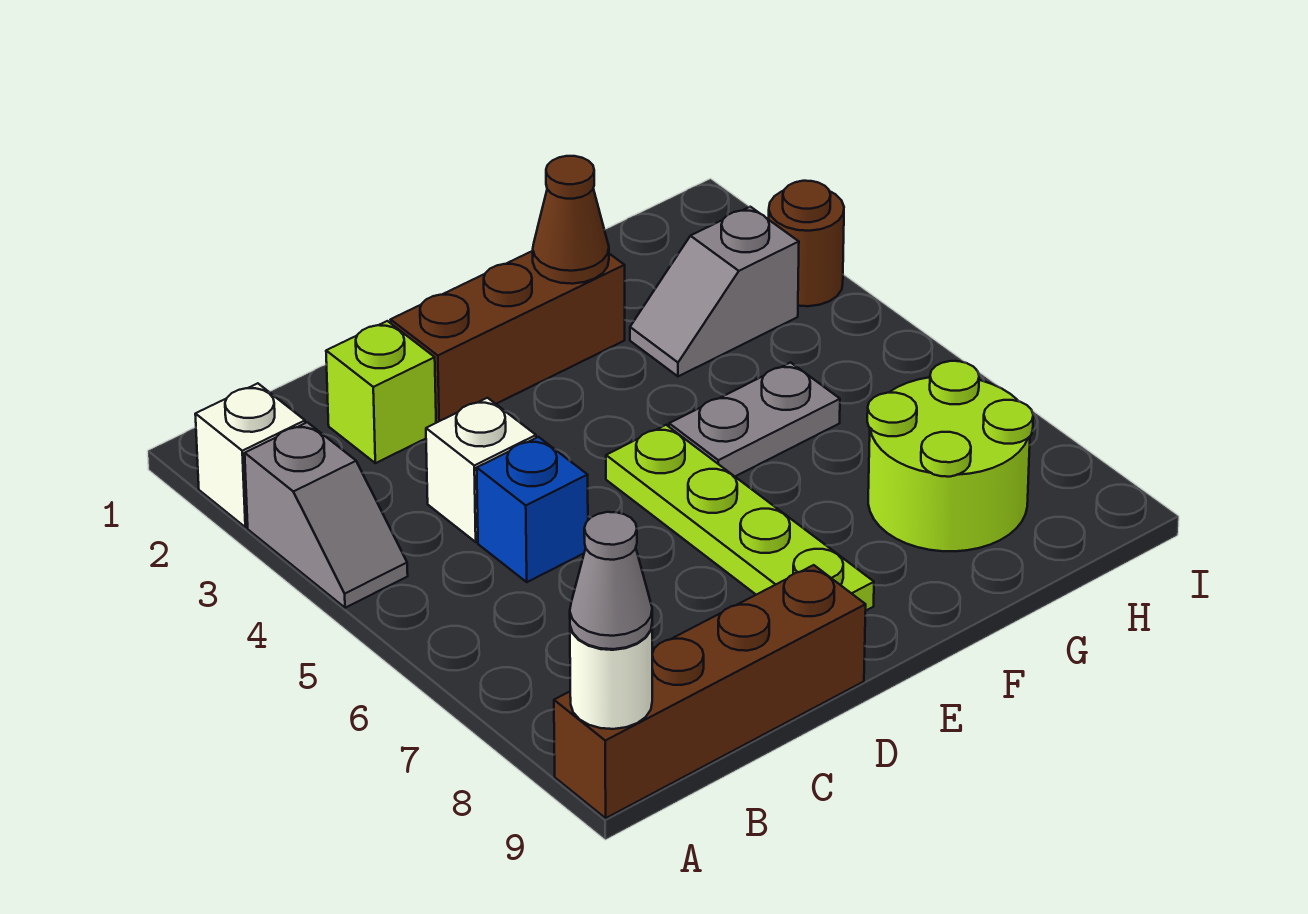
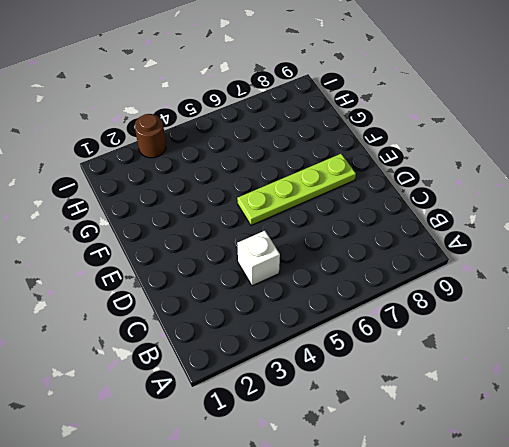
none -> white brick A2 level 1
none -> grey slope A3:A4 level 1 top 3
none -> brown brick A9:D9 level 1

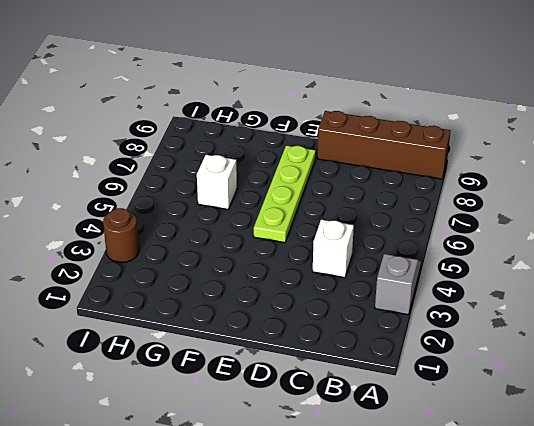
white brick G6 level 1 -> white brick A2 level 1
none -> lime brick C2 level 1
none -> blue brick C5 level 1
none -> brown brick D2:F2 level 1

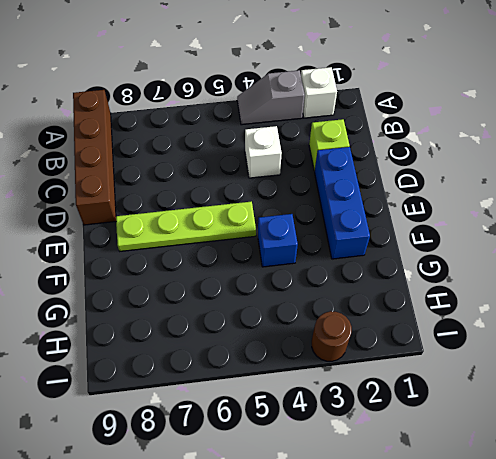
blue brick D2:F2 level 1 -> brown brick D2:F2 level 1
blue brick F4 level 1 -> blue brick C5 level 1
none -> grey plate F5:G5 level 1
none -> grey slope G3:H3 level 1 top H
none -> lime round brick G7:H8 level 1

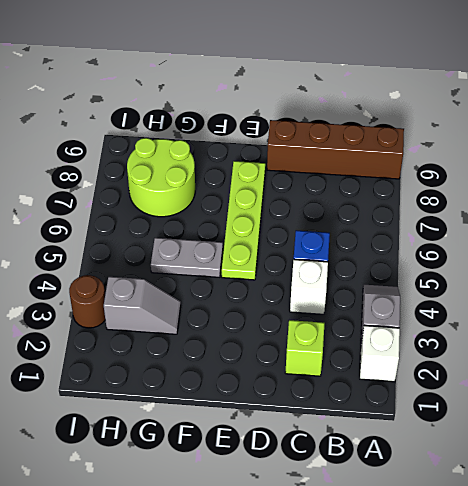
none -> brown brick D2:F2 level 1
none -> white round brick A9 level 2
none -> brown cone F2 level 2

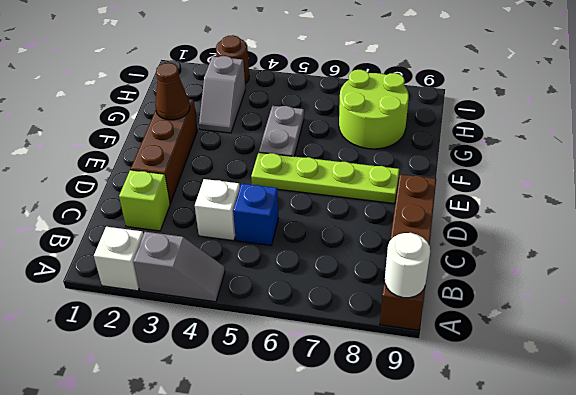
none -> grey cone A9 level 3

